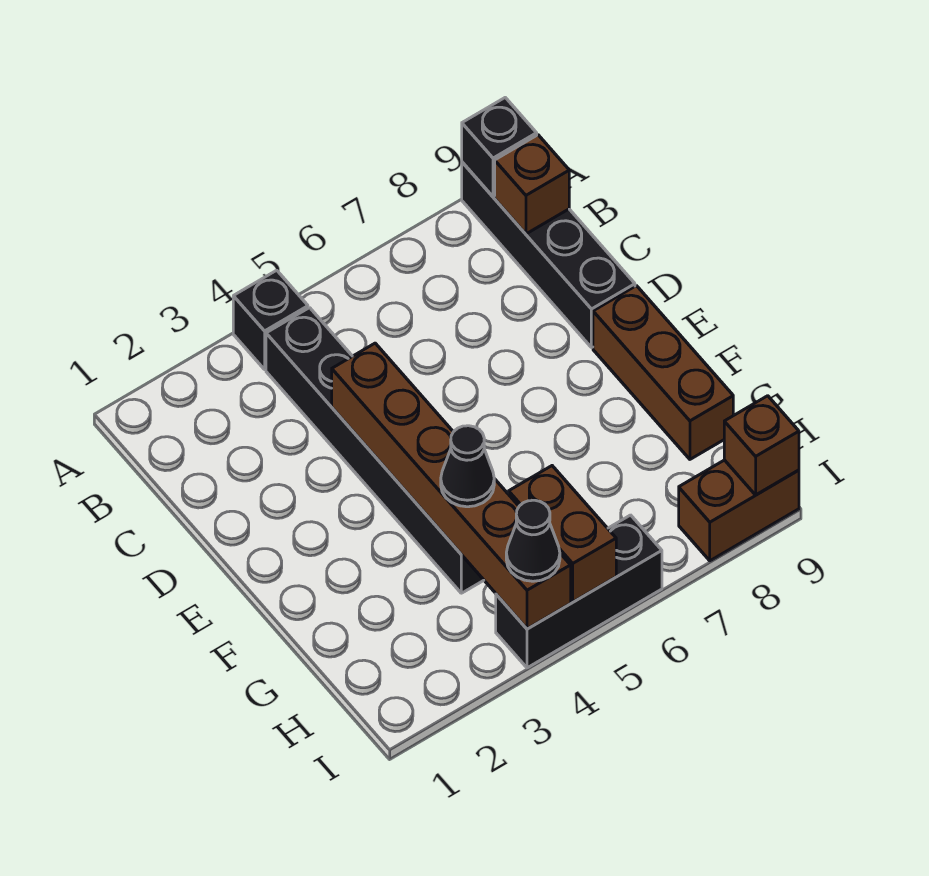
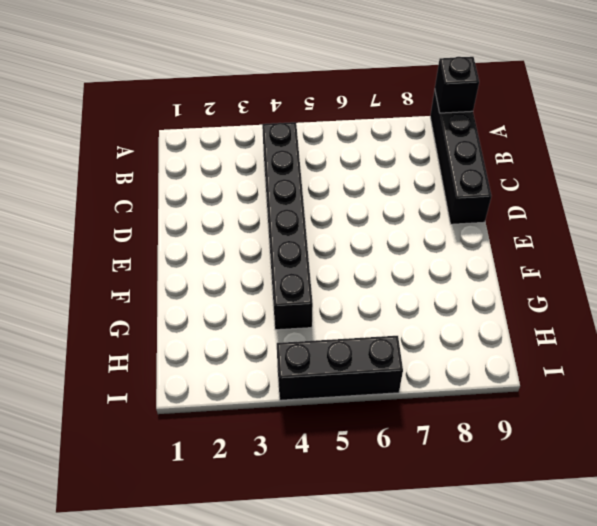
none -> black brick A4 level 1
none -> brown brick E9:G9 level 1
none -> brown brick I8:I9 level 1

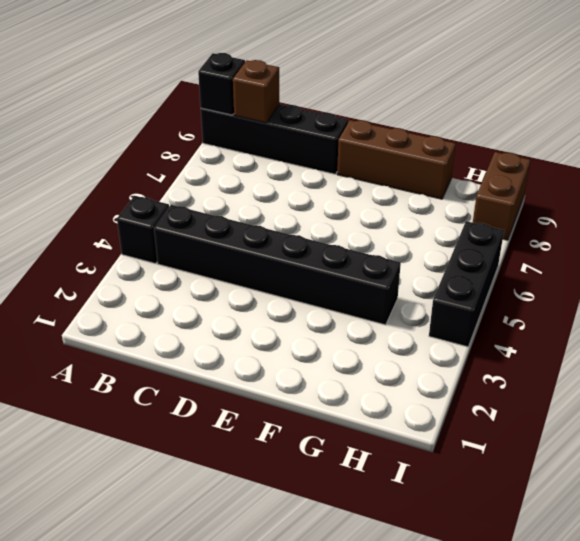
none -> brown brick D4:I4 level 2
none -> brown brick H5:I5 level 2
none -> brown brick I9 level 2

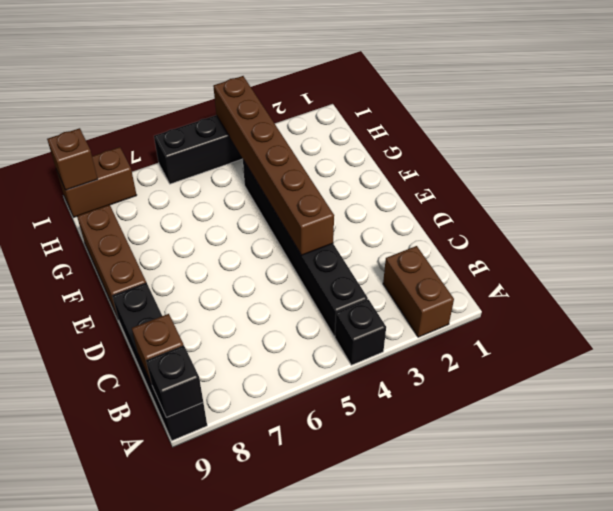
brown brick A2:B2 level 1 -> brown brick H5:I5 level 2
none -> black cone G4 level 3
none -> black cone I4 level 3

